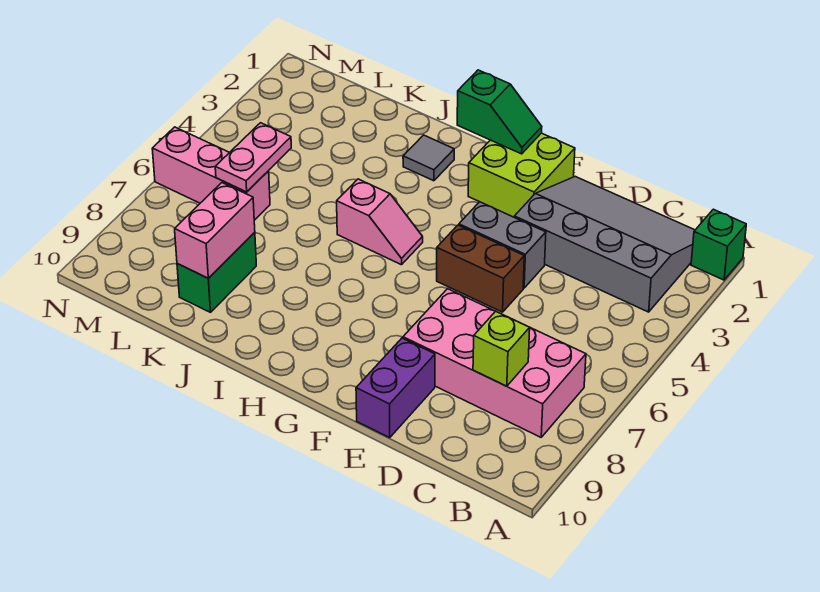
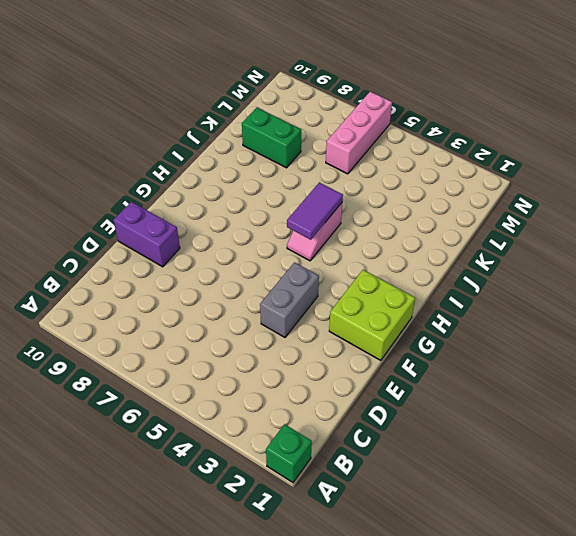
purple tile H5:I5 level 2 -> none
none -> grey slope B1:E3 level 1 top 3
none -> pink brick B7:E8 level 1
none -> brown brick E5:F5 level 1

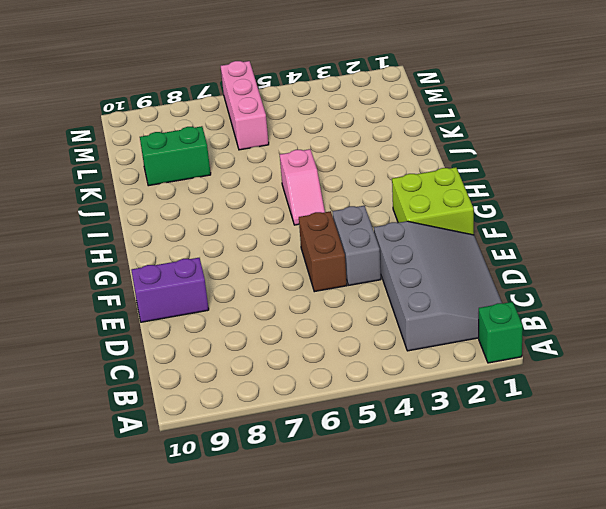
none -> pink brick B7:E8 level 1
none -> grey tile I2 level 1
none -> lime brick C8 level 2

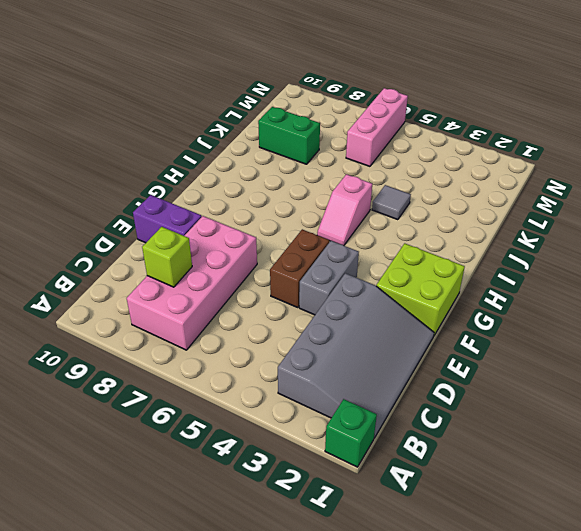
grey tile J4 level 1 -> grey tile I2 level 1
none -> green slope G1:H1 level 2 top H
none -> pink brick K8:K9 level 2
none -> pink plate L5:L6 level 2

